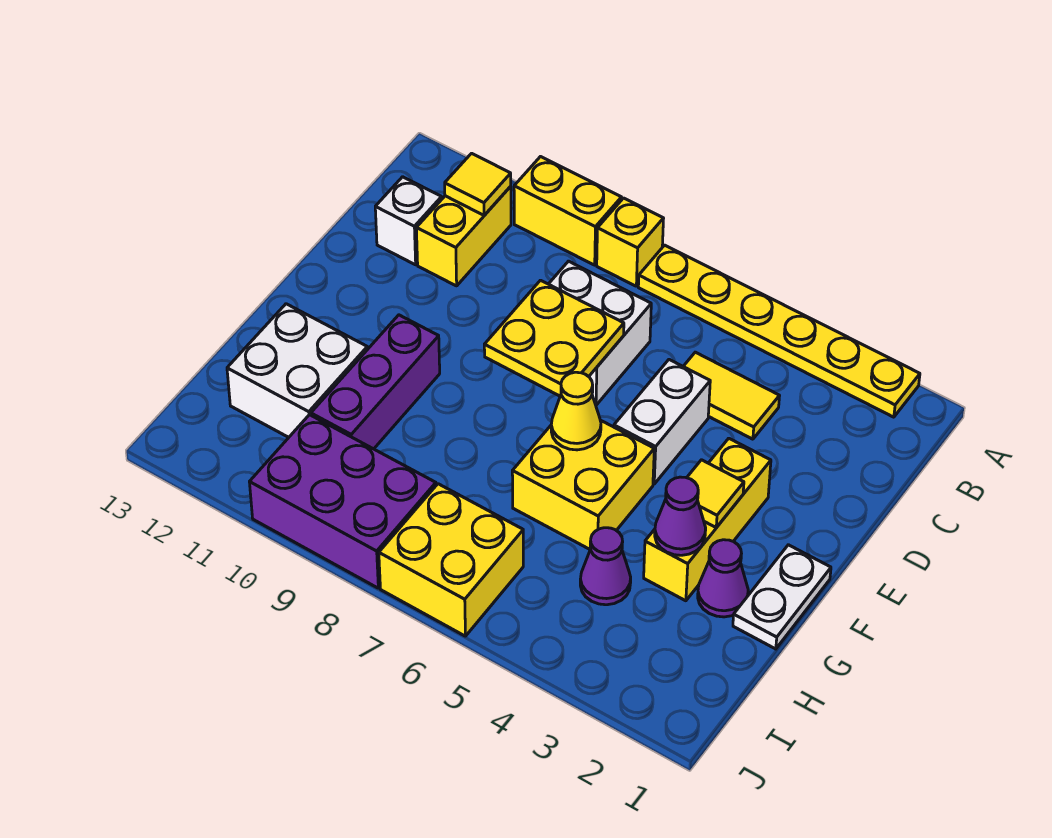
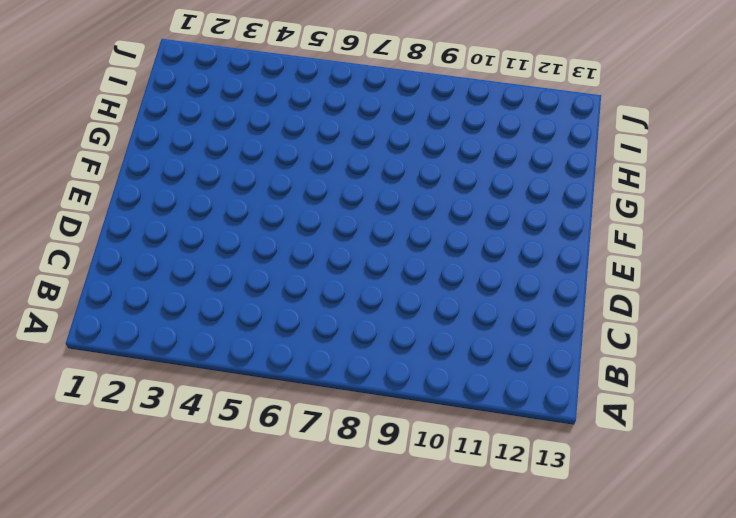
none -> yellow plate A2:A7 level 1
none -> yellow brick A8 level 1
none -> yellow brick A9:A10 level 1

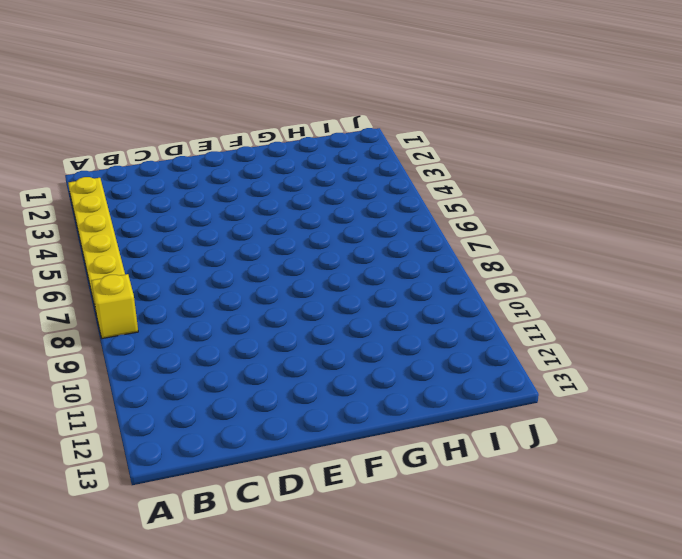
none -> yellow brick A9:A10 level 1
none -> yellow brick B11:C11 level 1
none -> yellow tile C4:C5 level 1

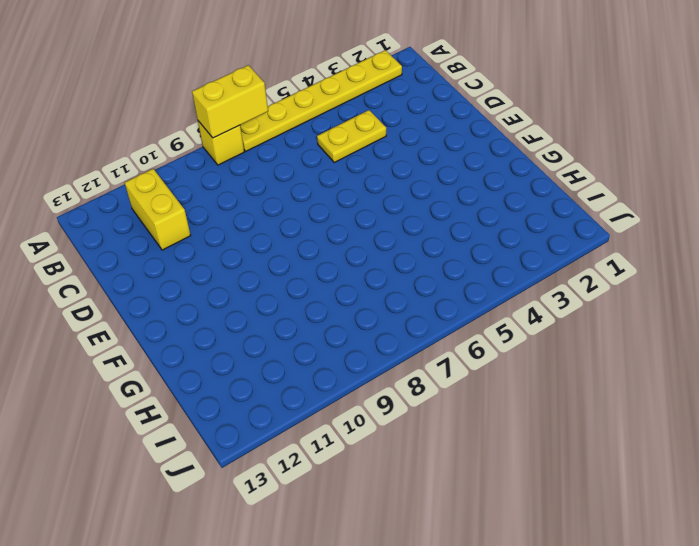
yellow brick A7:A8 level 2 -> yellow brick A9:A10 level 1
yellow plate C4:C5 level 1 -> yellow tile C4:C5 level 1
none -> white brick C7:D8 level 1
none -> white brick C12 level 1
none -> white brick D5:E5 level 1

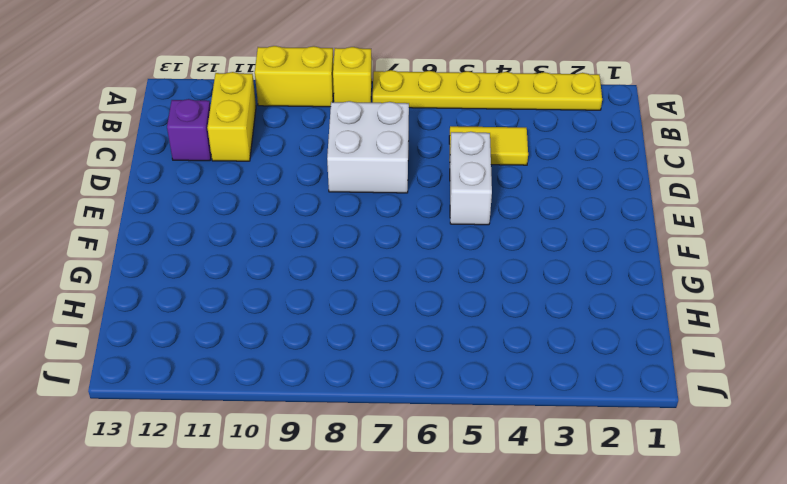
purple brick C12 level 1 -> white brick C12 level 1
none -> yellow brick E3:G3 level 1
none -> white plate F1:G1 level 1
none -> yellow brick F5:G6 level 1

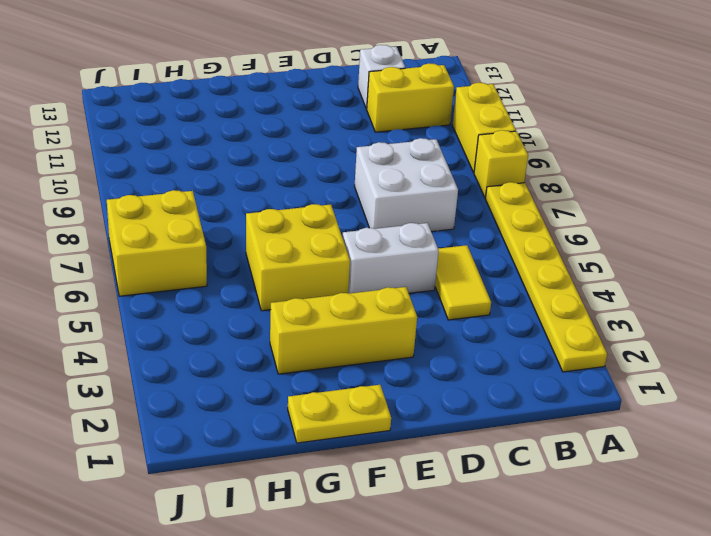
yellow plate F1:G1 level 1 -> white plate F1:G1 level 1
none -> purple brick F10:H10 level 1
none -> purple cone G2 level 1
none -> white brick G11:H12 level 1

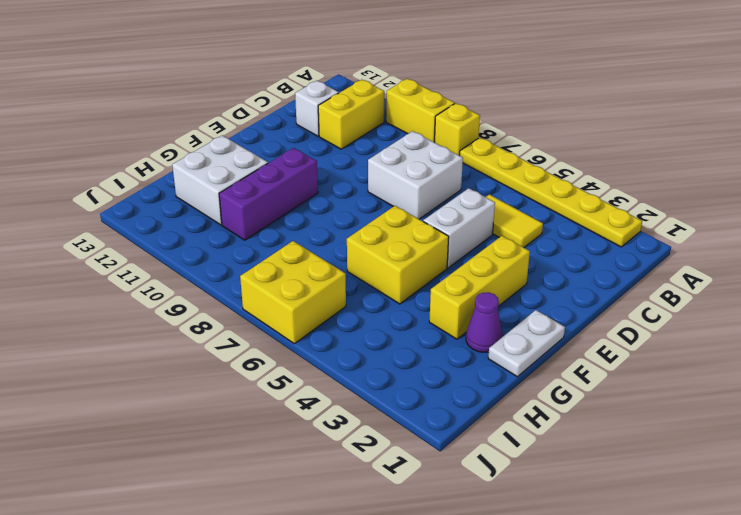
none -> purple cone H4 level 1
none -> purple brick I8:J10 level 1
none -> yellow tile B11 level 2

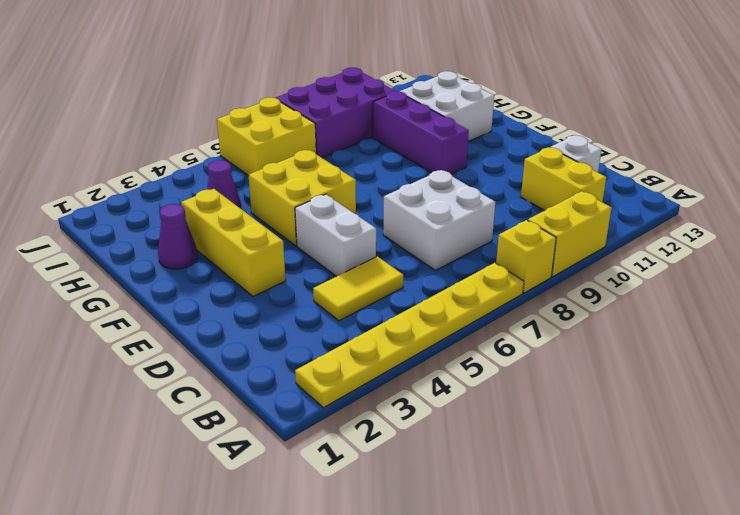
none -> white plate F1:G1 level 1
none -> yellow tile B11 level 2
none -> yellow plate D7:E8 level 2

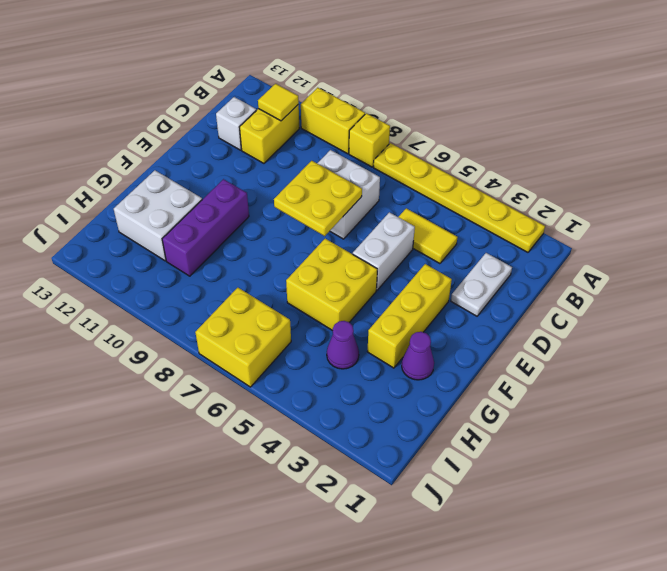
white plate C2:D2 level 1 -> white plate F1:G1 level 1
none -> purple brick I8:J10 level 1
none -> yellow tile F3 level 2
none -> yellow cone F6 level 2

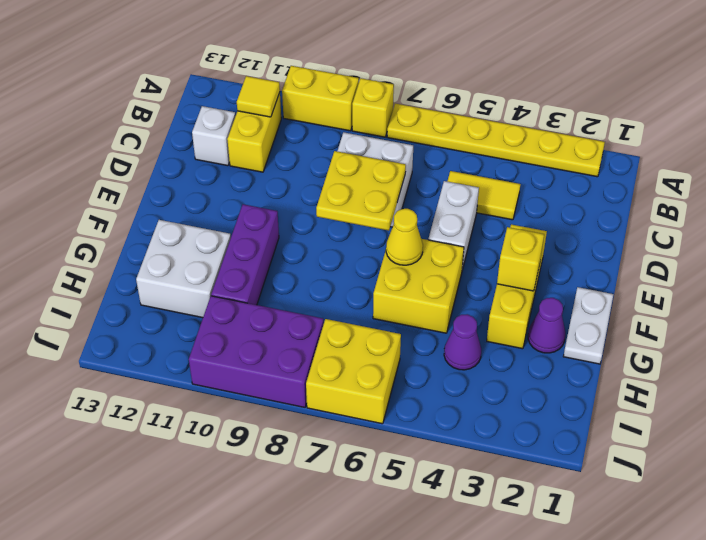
yellow brick F3 level 2 -> yellow tile F3 level 2
none -> purple cone G3 level 2

